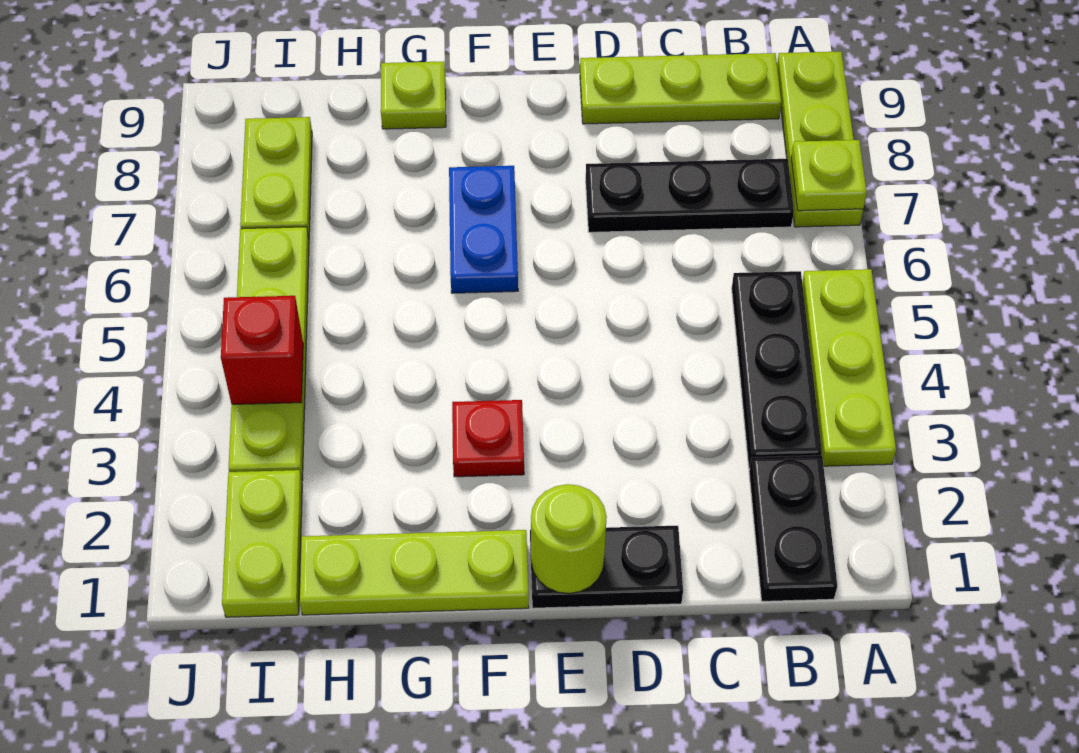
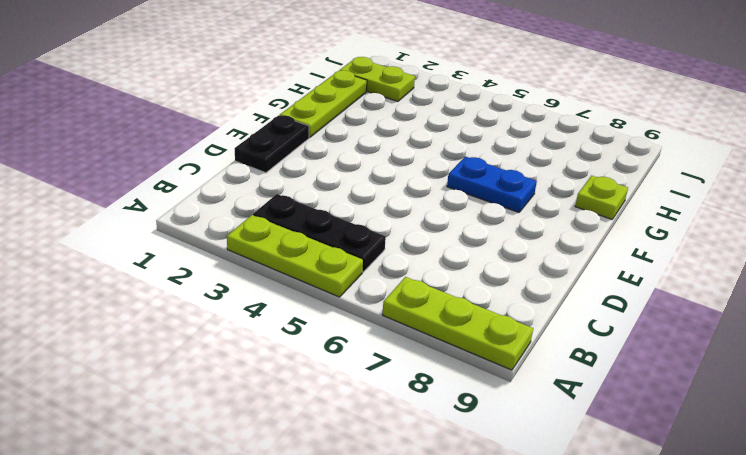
none -> black plate B1:B2 level 1
none -> black plate B7:D7 level 1
none -> lime plate B9:D9 level 1

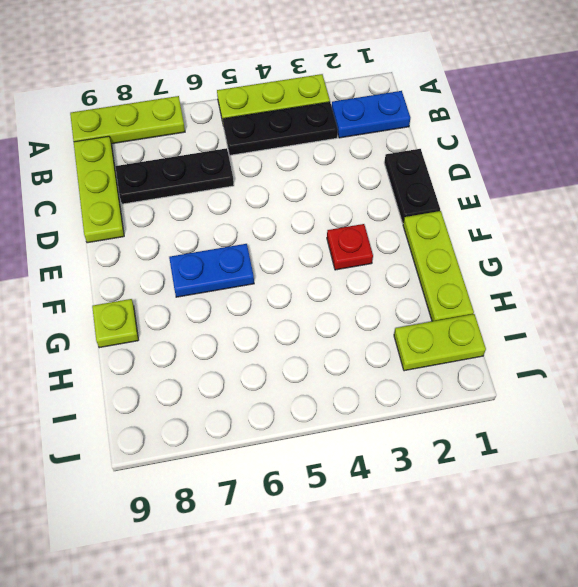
blue plate B1:B2 level 1 -> black plate B1:B2 level 1
black plate C6:C8 level 1 -> black plate B7:D7 level 1
none -> lime plate I3:I6 level 1
none -> lime plate I7:I8 level 1
none -> lime plate A7 level 2

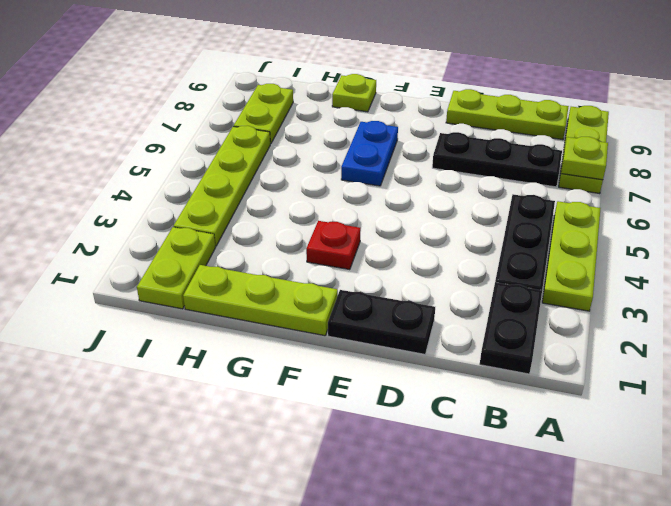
none -> lime round brick E1 level 2
none -> red brick I4 level 2

